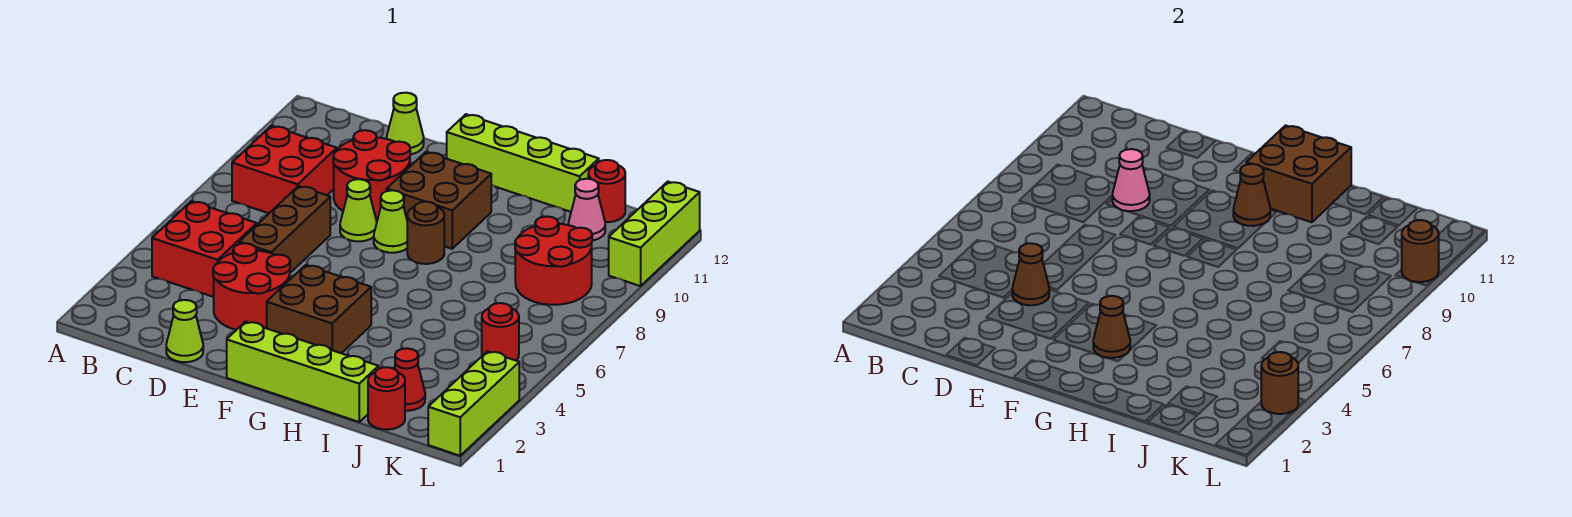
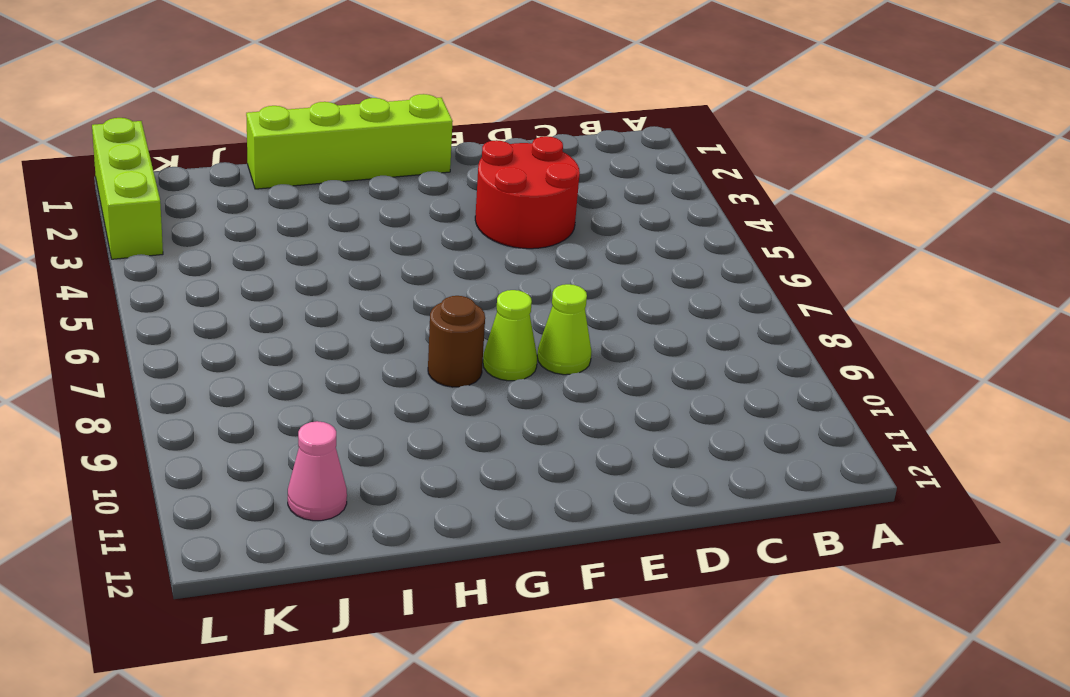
none -> red brick B4:C5 level 1
none -> red brick B8:C9 level 1
none -> lime cone D1 level 1

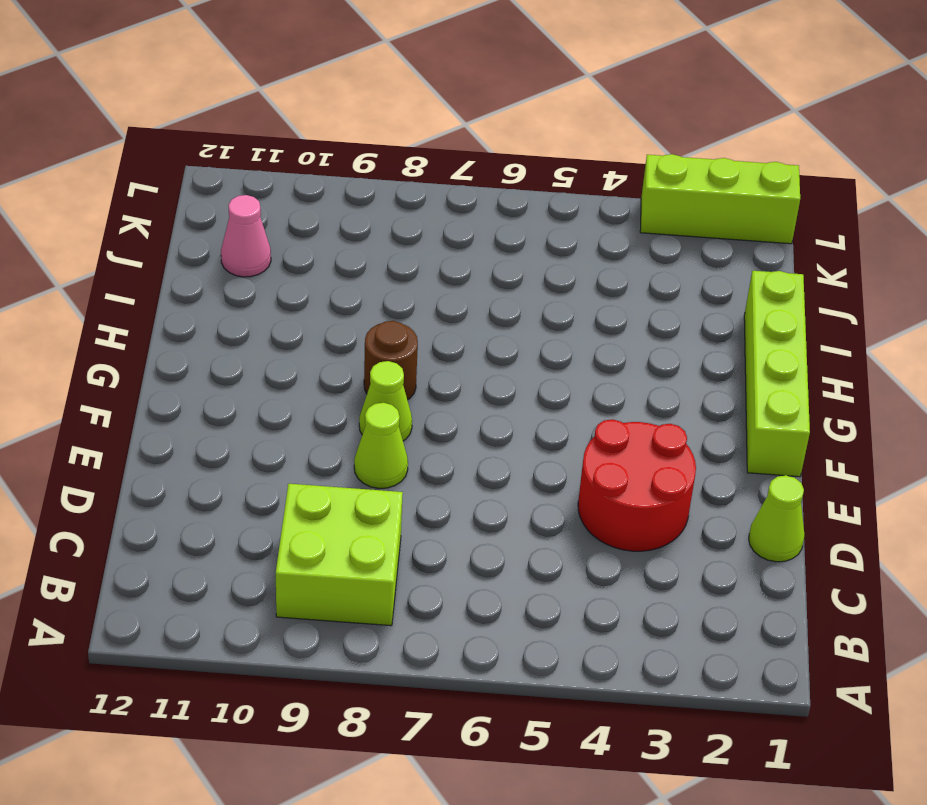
lime brick B8:C9 level 1 -> red brick B8:C9 level 1
none -> red brick B4:C5 level 1
none -> brown brick D5:D7 level 1
none -> red round brick D9:E10 level 1

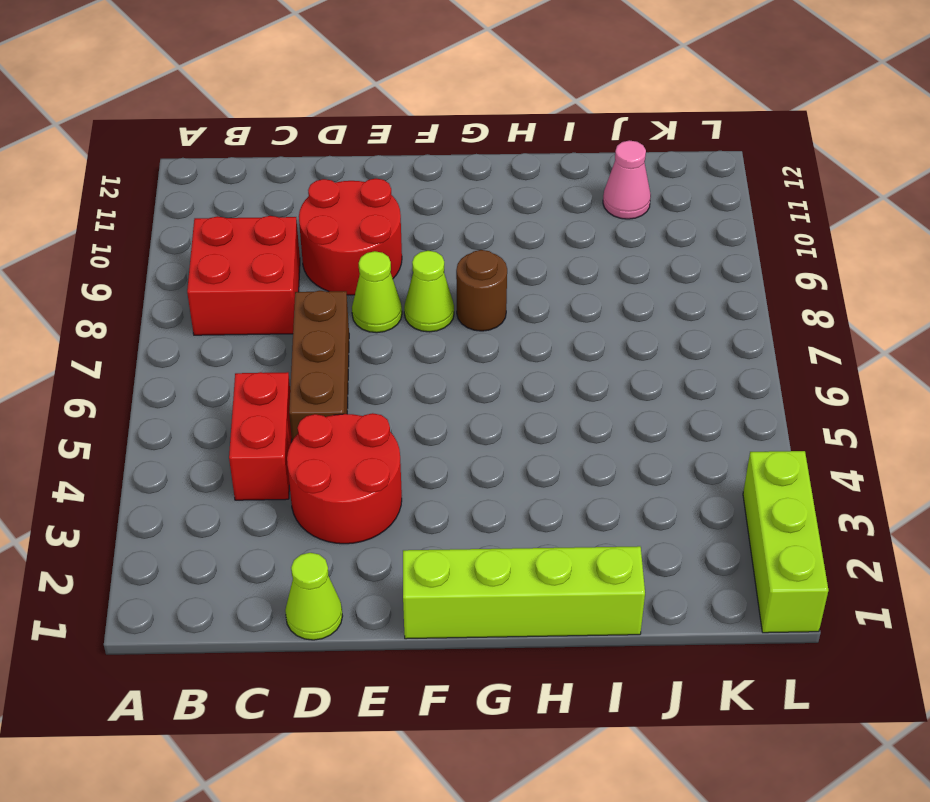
red brick C4:C5 level 1 -> red brick B4:C5 level 1
none -> lime cone D12 level 1
none -> brown brick F3:G4 level 1
none -> brown brick F9:G10 level 1

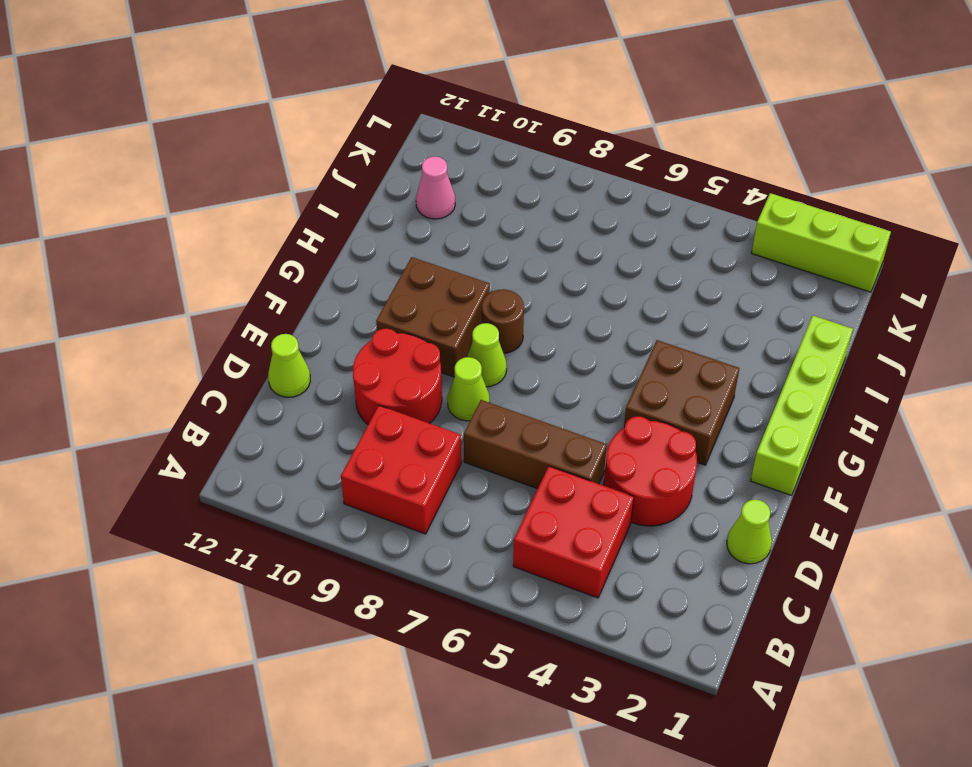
none -> lime brick F12:I12 level 1
none -> red round brick J1 level 1
none -> red cone J2 level 1

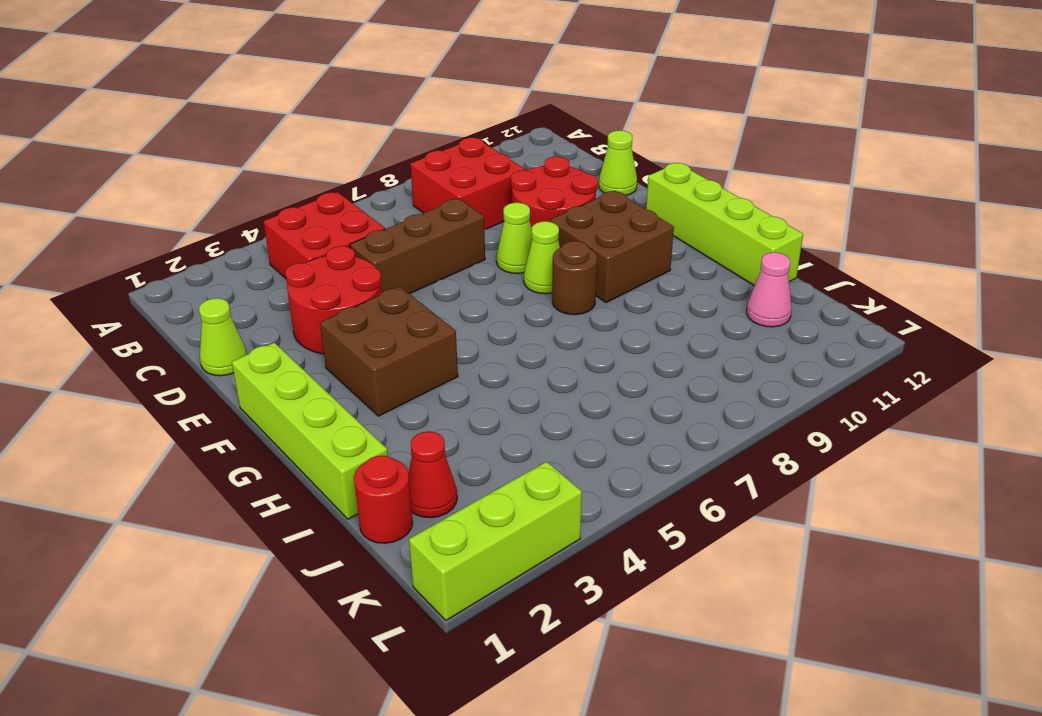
none -> red round brick J8:K9 level 1
none -> red round brick J12 level 1
none -> red round brick K5 level 1

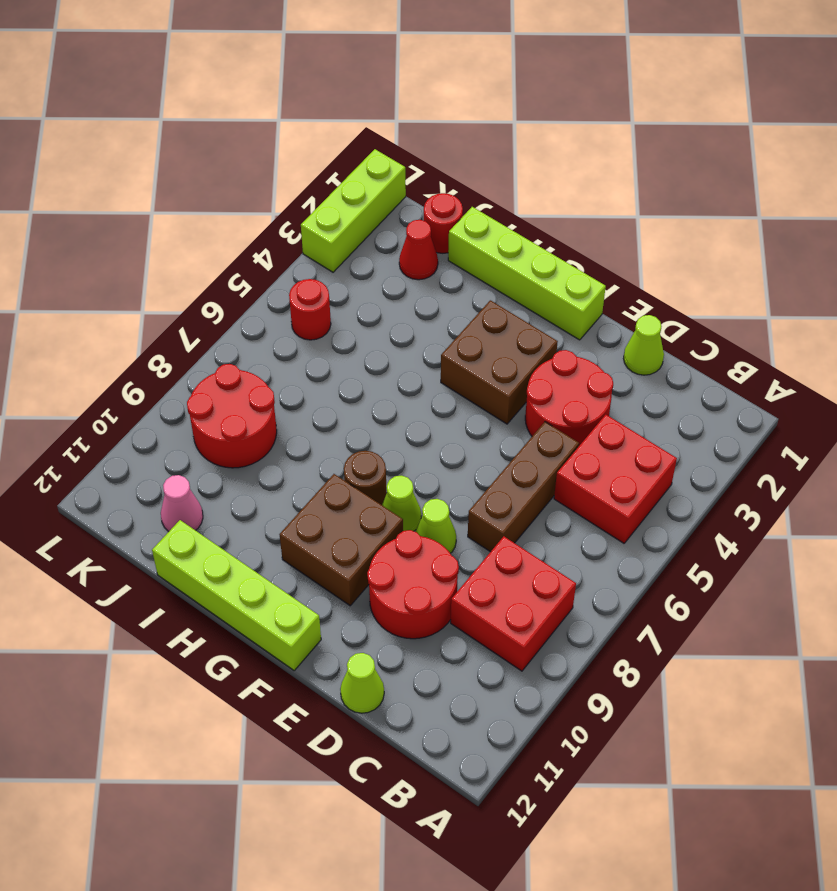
none -> red round brick J12 level 1
none -> lime brick L10:L12 level 1
none -> brown cone D4 level 2

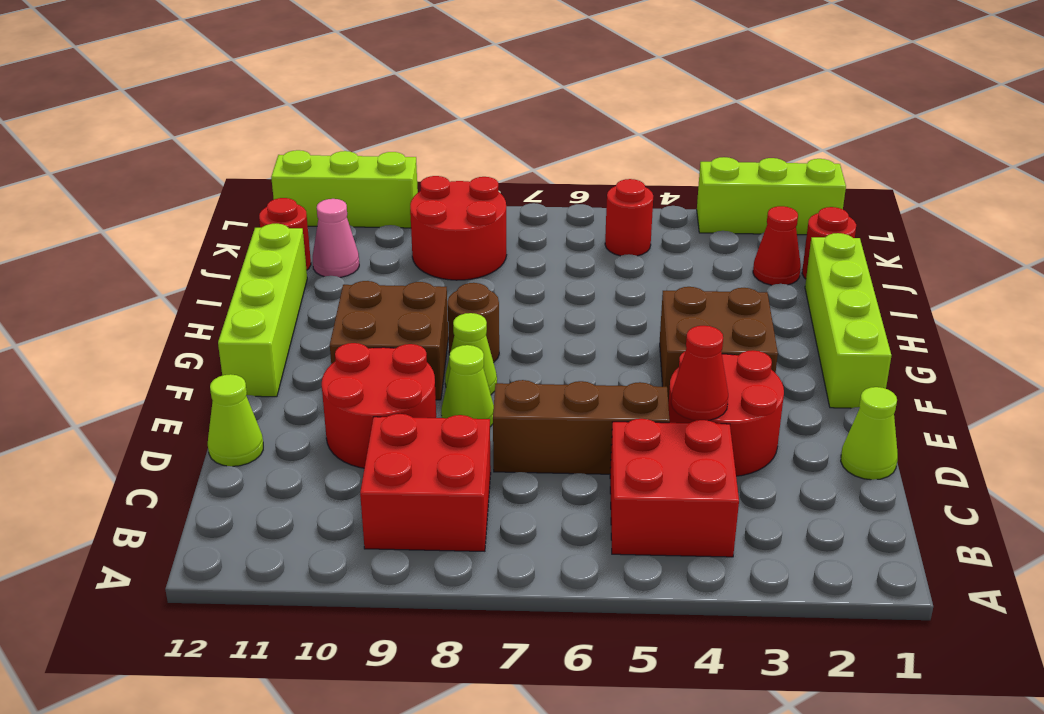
red cone D4 level 2 -> brown cone D4 level 2
none -> pink cone D9 level 2
none -> brown cone G3 level 2
none -> brown cone G10 level 2

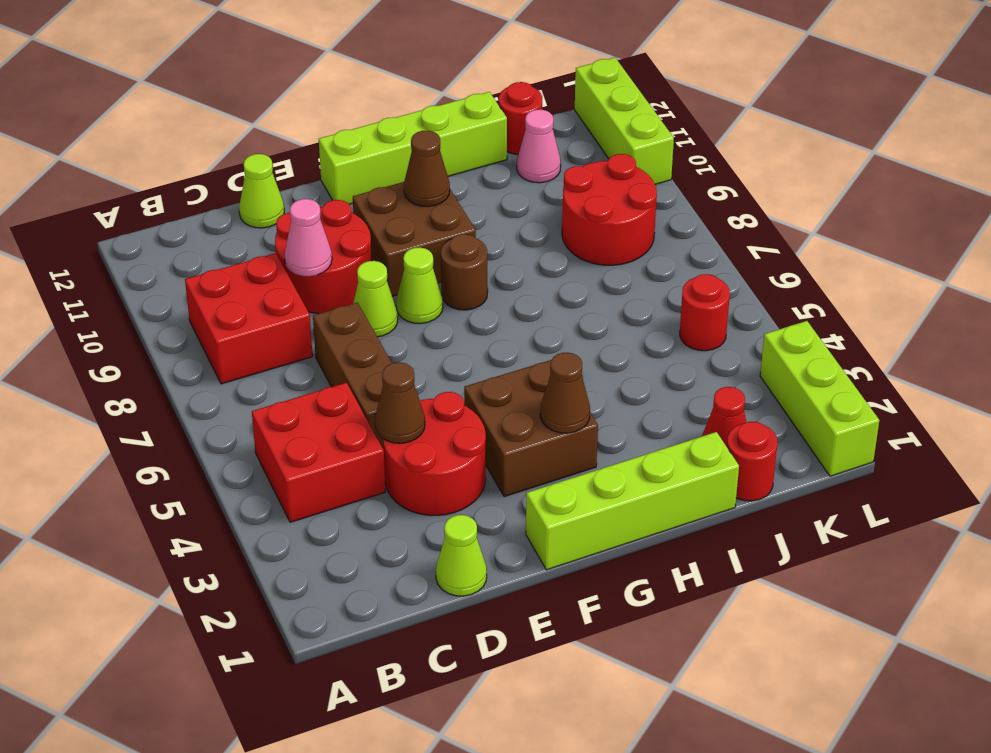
none -> brown brick G11:H12 level 2
none -> brown round brick L3 level 2
none -> brown round brick L10 level 2

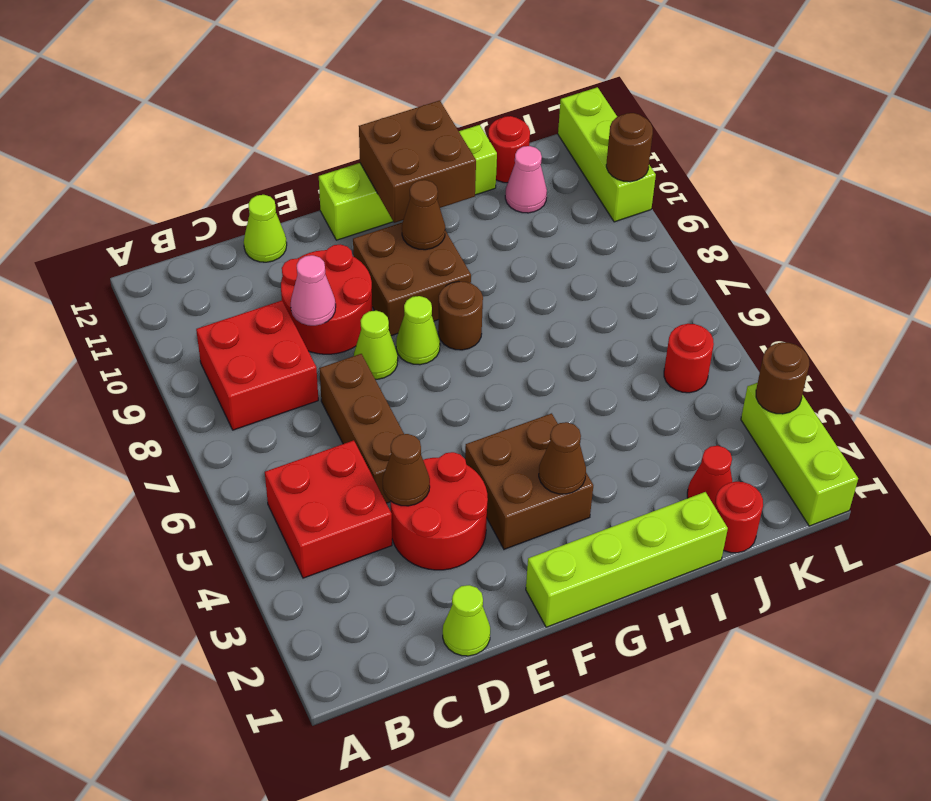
none -> red round brick J8:K9 level 1

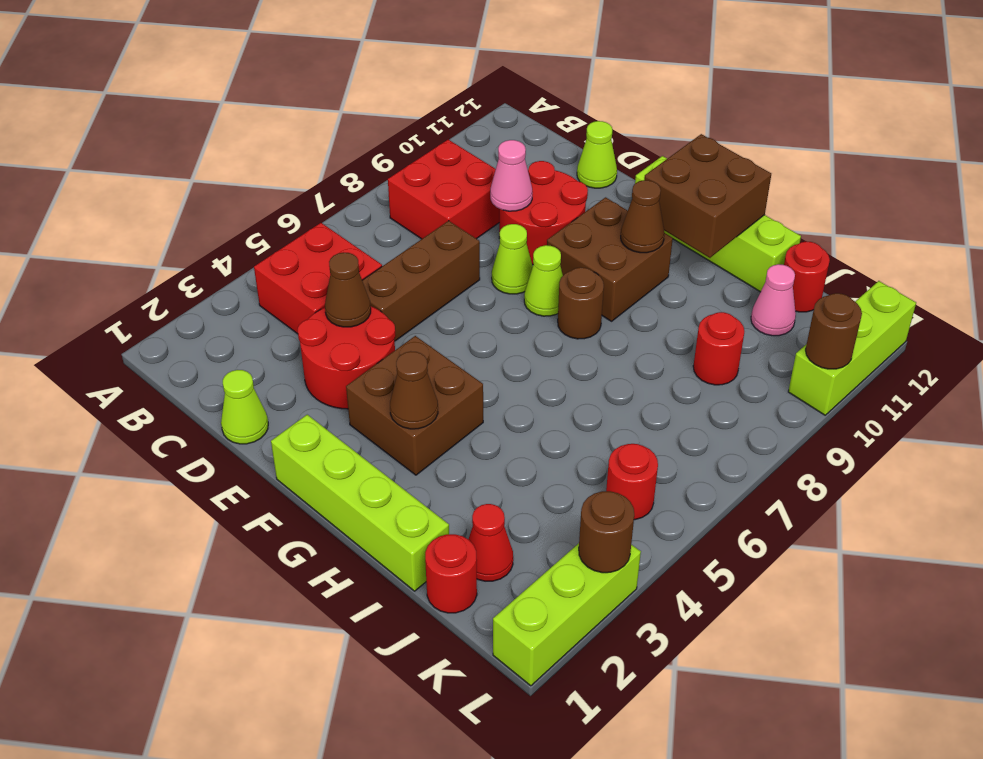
red round brick J9 level 1 -> red round brick J8:K9 level 1

